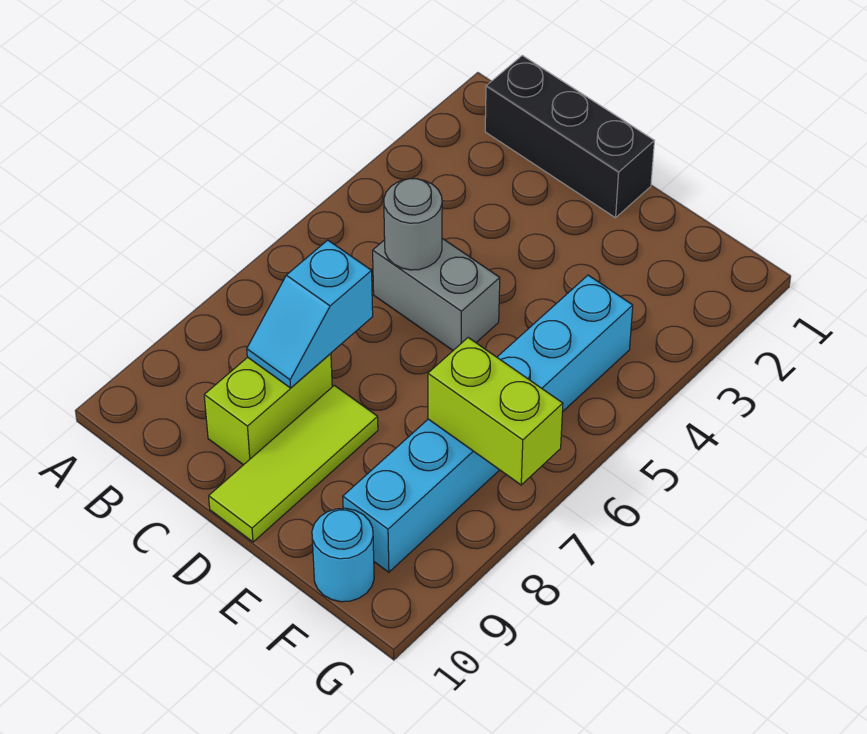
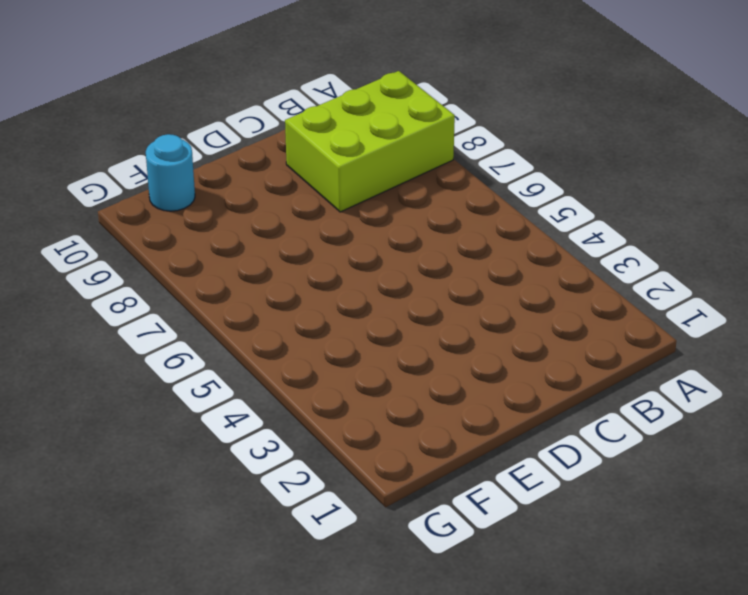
lime brick A8:C9 level 1 -> lime brick C8:C9 level 1
none -> black brick B1:D1 level 1
none -> grey brick C5:D5 level 1

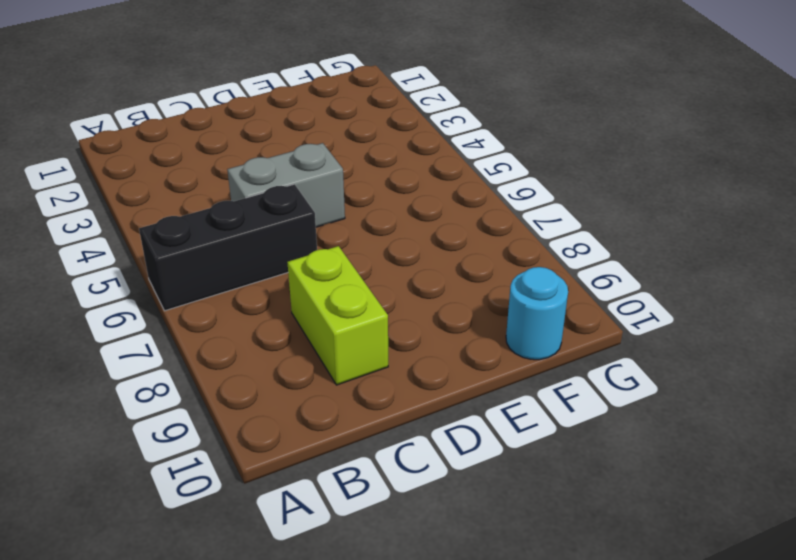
black brick A6:C6 level 1 -> black brick B1:D1 level 1
none -> lime tile D8:D10 level 1
none -> cyan brick F4:F9 level 1

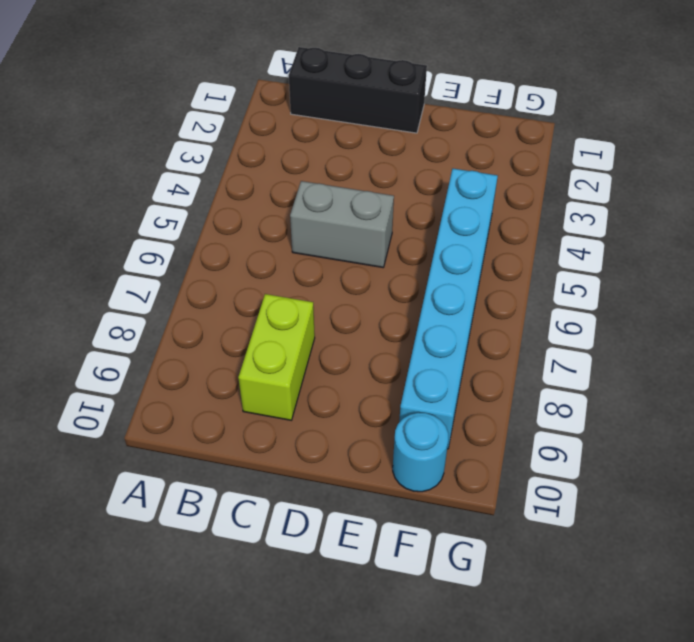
none -> lime tile D8:D10 level 1
none -> grey round brick C5 level 2

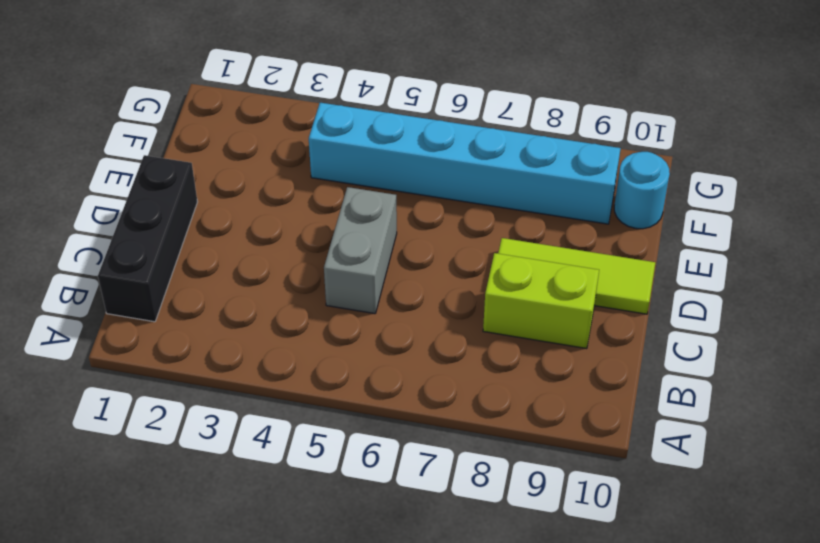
none -> grey round brick C5 level 2
none -> cyan slope C7:C8 level 2 top 7

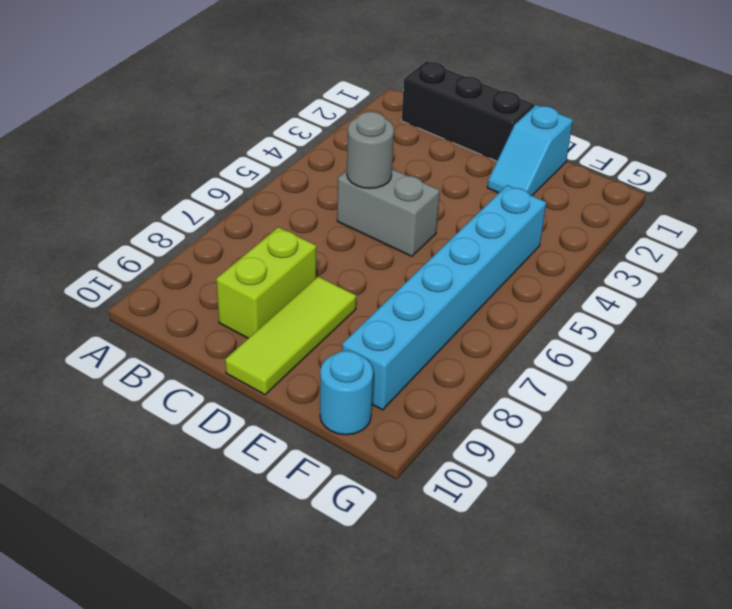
cyan slope E1:E2 level 1 top 1 -> cyan slope C7:C8 level 2 top 7
none -> lime brick F7:G7 level 2

